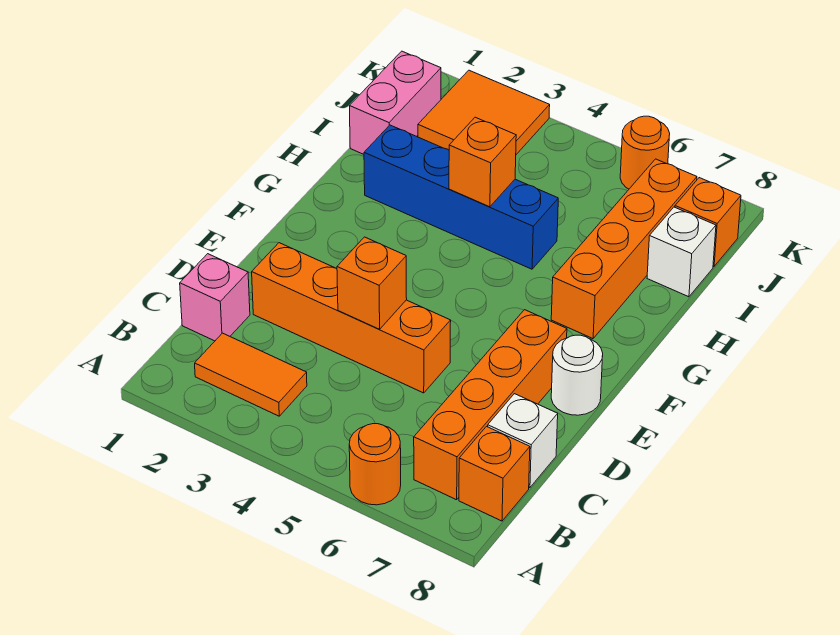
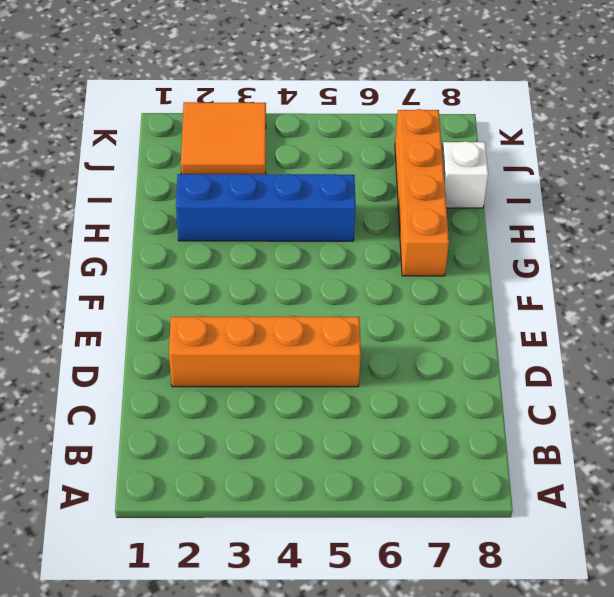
none -> orange round brick A6 level 1
none -> orange tile B2:B3 level 1
none -> orange brick B7:E7 level 1

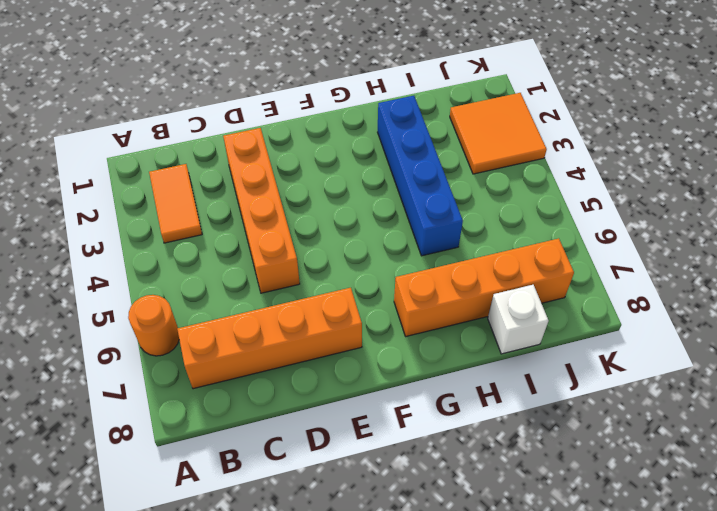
none -> orange brick B8 level 1
none -> pink brick C1 level 1
none -> white brick C8 level 1

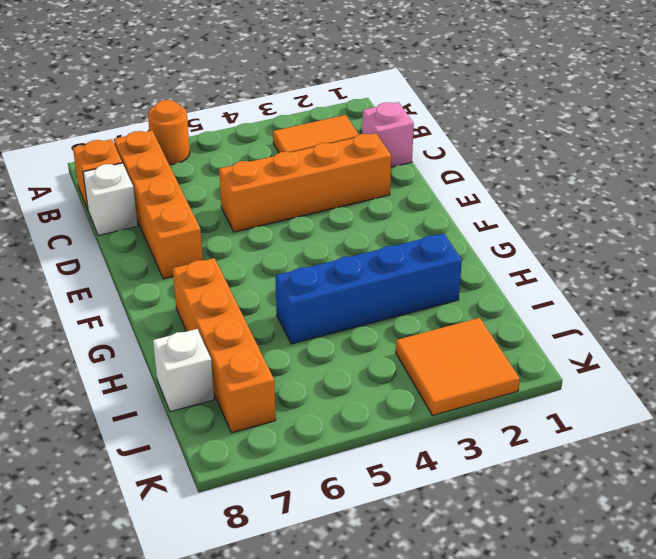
none -> white round brick E8 level 1
none -> pink brick I1:J1 level 1
none -> orange brick J8 level 1

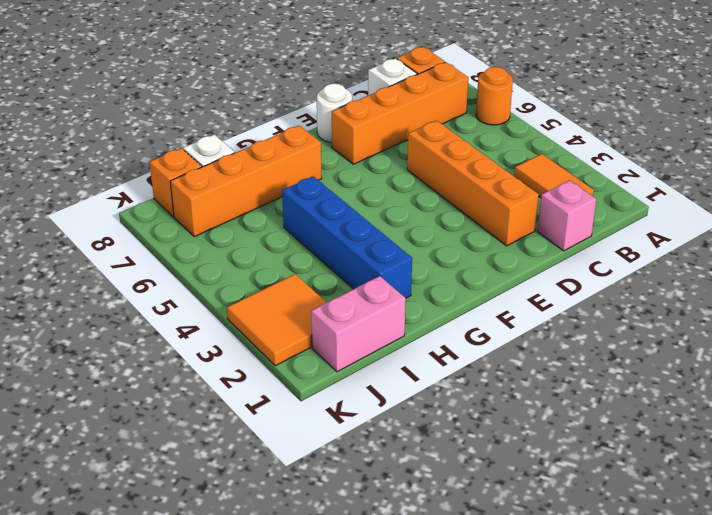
none -> orange round brick K6 level 1
none -> orange brick D4 level 2
none -> orange brick H4 level 2

